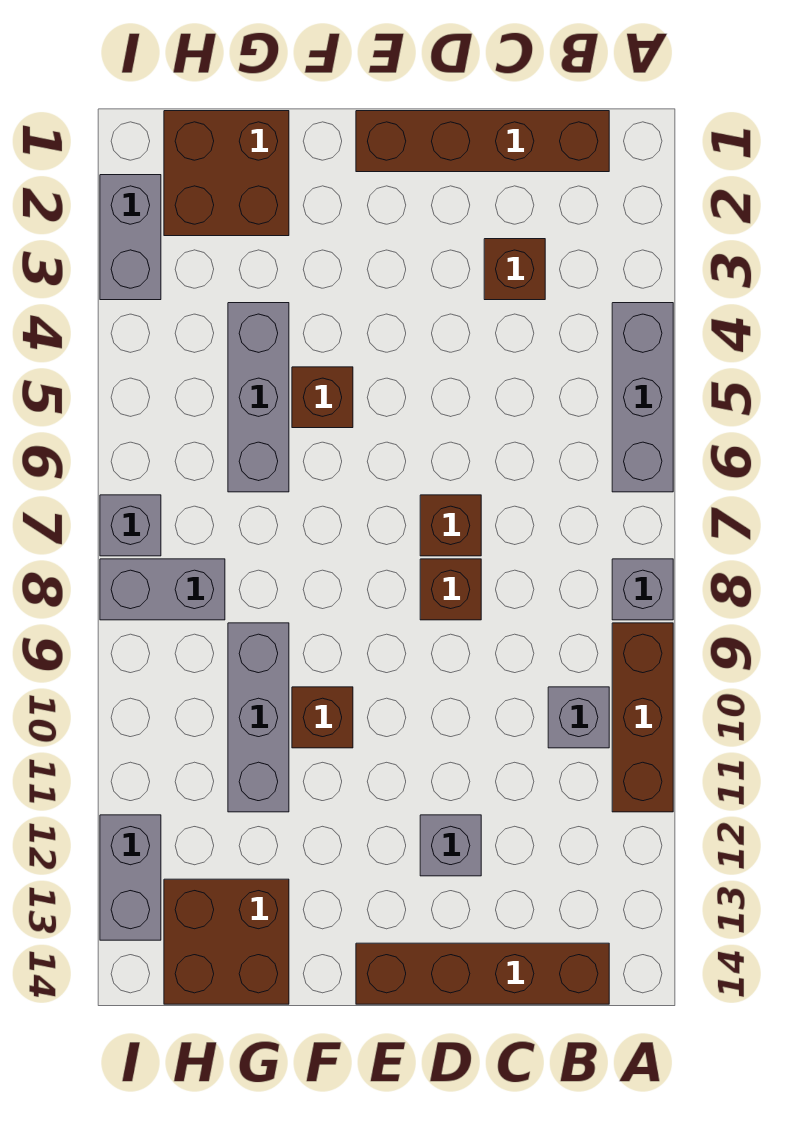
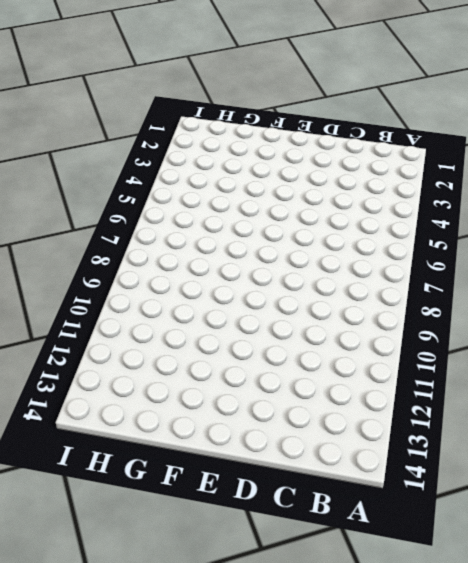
none -> grey brick A4:A6 level 1
none -> grey brick A8 level 1
none -> brown brick A9:A11 level 1

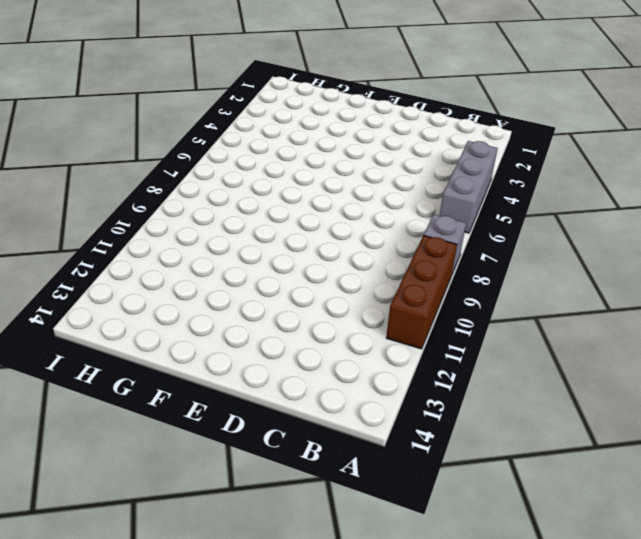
none -> brown brick B1:E1 level 1
none -> grey brick B10 level 1
none -> brown brick B14:E14 level 1

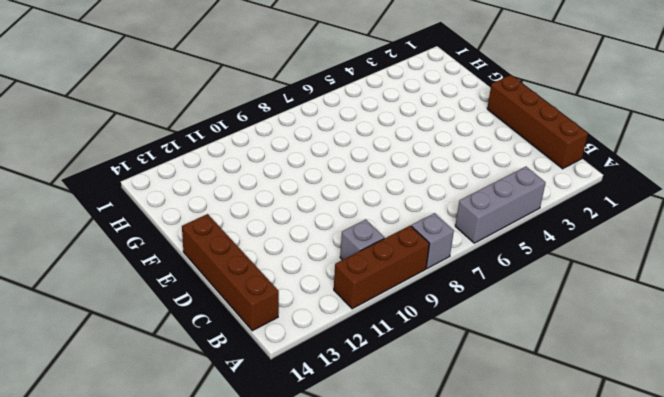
none -> brown brick C3 level 1
none -> brown brick D7 level 1
none -> brown brick D8 level 1

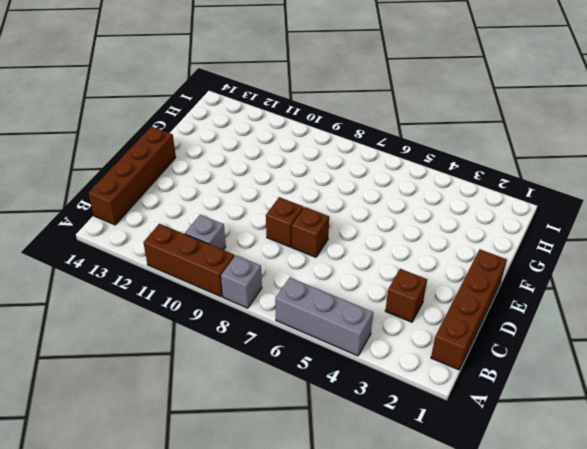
none -> grey brick D12 level 1
none -> brown brick F5 level 1
none -> brown brick F10 level 1

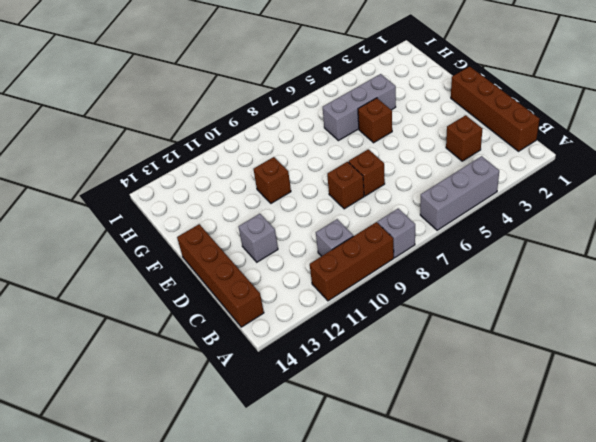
none -> brown brick G1:H2 level 1
none -> grey brick G9:G11 level 1
none -> brown brick G13:H14 level 1

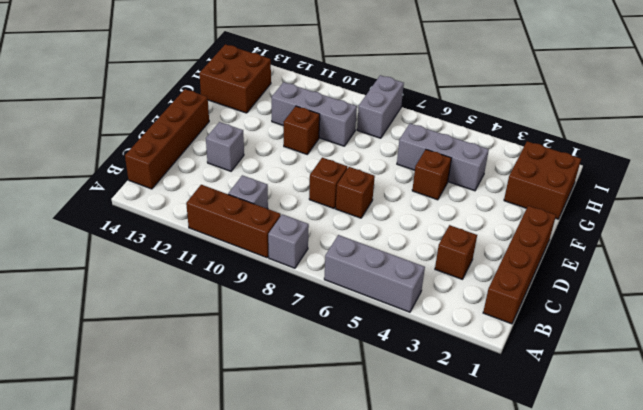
none -> grey brick I2:I3 level 1
none -> grey brick I7 level 1
none -> grey brick I12:I13 level 1

